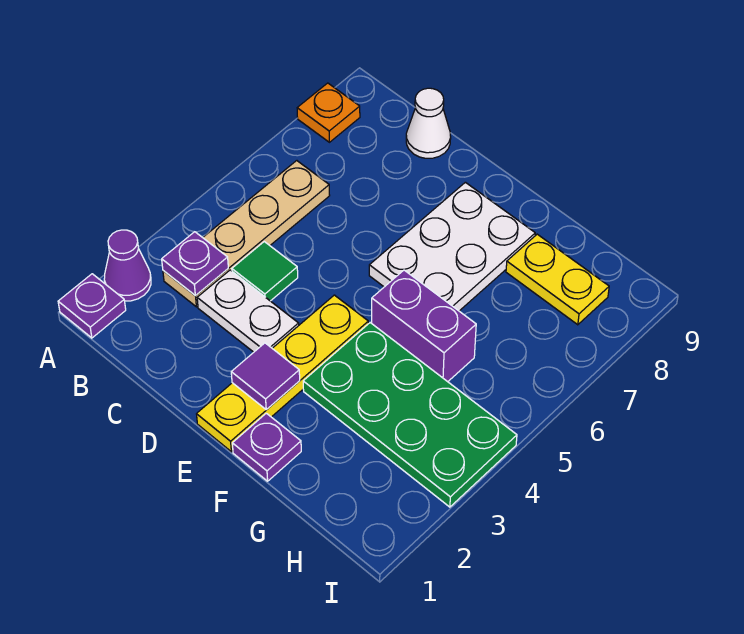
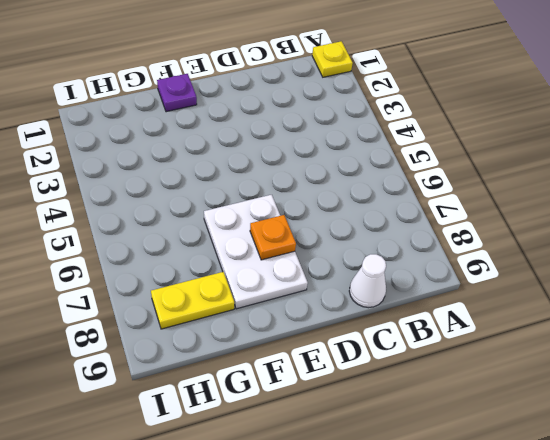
yellow plate A1 level 1 -> purple plate A1 level 1
orange plate E7 level 2 -> orange plate A8 level 1
none -> purple cone A2 level 1
none -> tan plate B3:B6 level 1
none -> white plate C3:D3 level 1

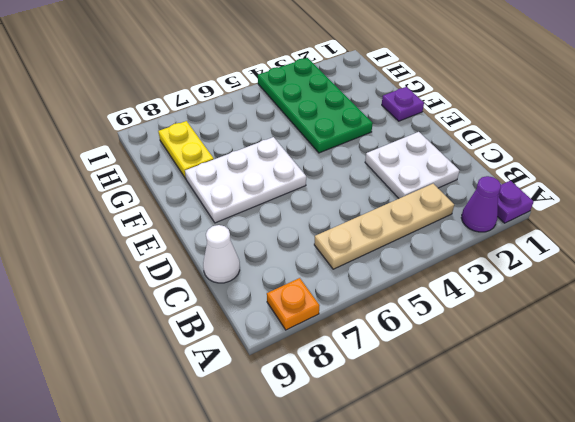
white plate C2:D3 level 1 -> white plate C3:D3 level 1
none -> green tile C4 level 1
none -> yellow plate E1:E4 level 1
none -> purple brick F5:G5 level 1

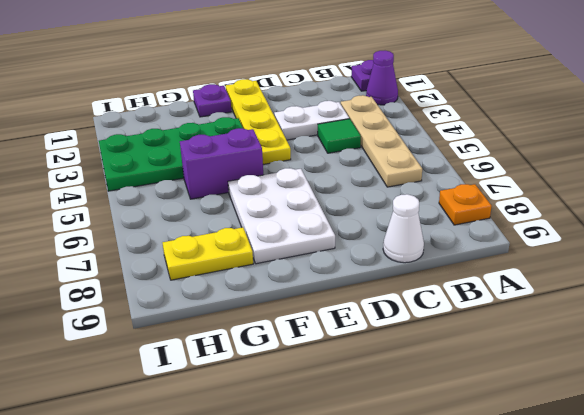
none -> purple plate B3 level 2
none -> purple tile E2 level 2

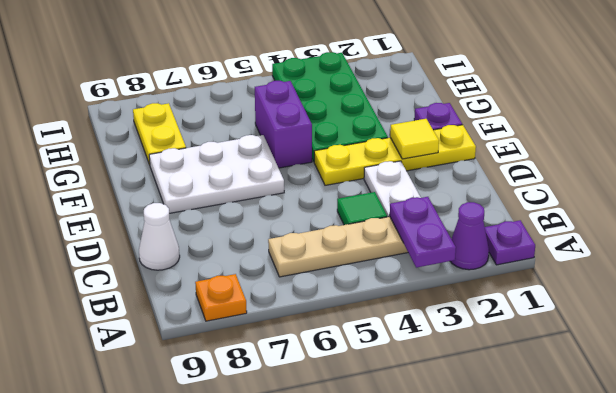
purple plate A3:B3 level 2 -> purple plate B3 level 2
yellow tile E2 level 2 -> purple tile E2 level 2

